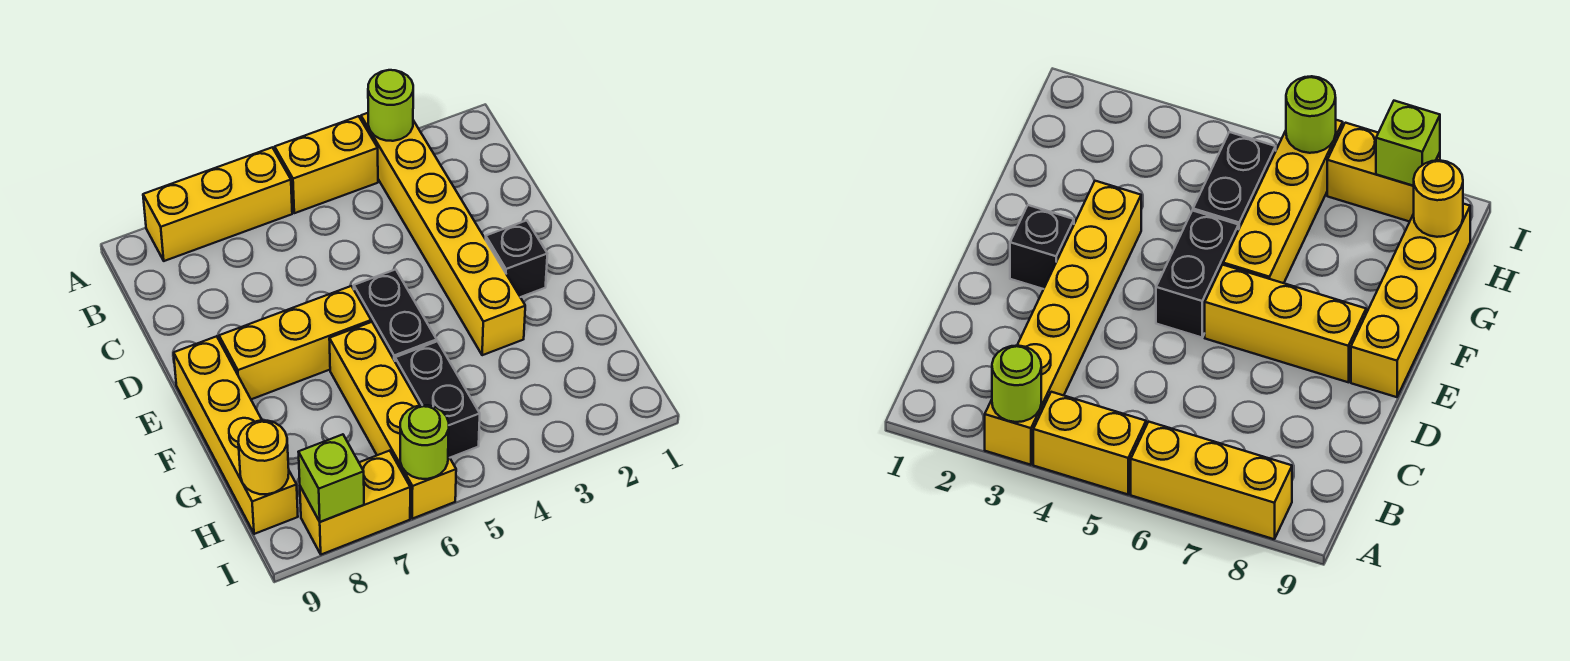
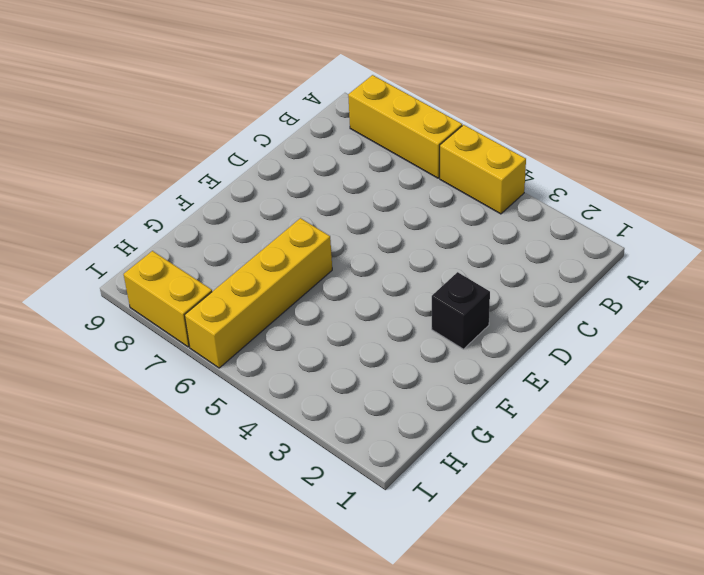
none -> yellow brick A3:F3 level 1
none -> black brick E5:F5 level 1
none -> yellow brick E6:E8 level 1

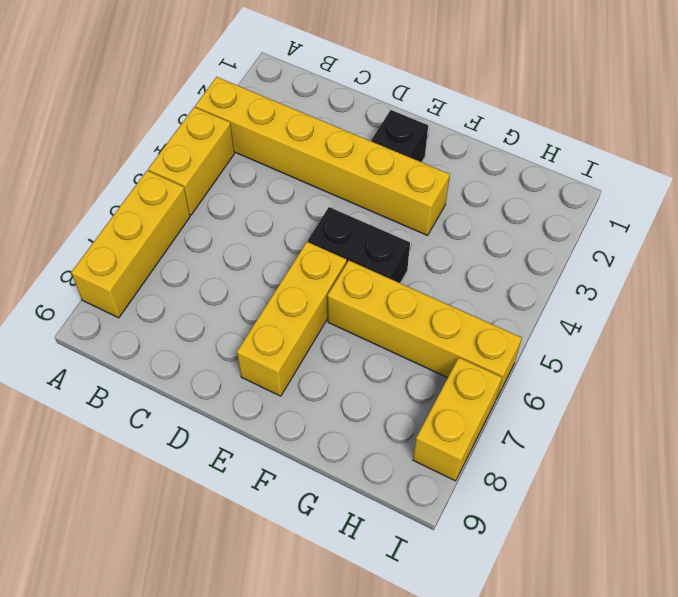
none -> yellow brick E9:H9 level 1
none -> black brick G5:H5 level 1
none -> lime round brick A3 level 2

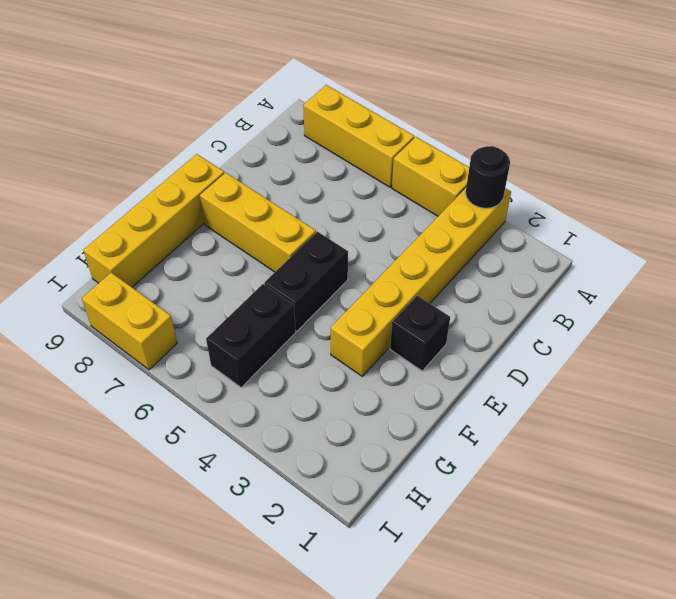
black round brick A3 level 2 -> lime round brick A3 level 2
none -> yellow brick F6:I6 level 1
none -> yellow round brick H9 level 2
none -> lime round brick I6 level 2

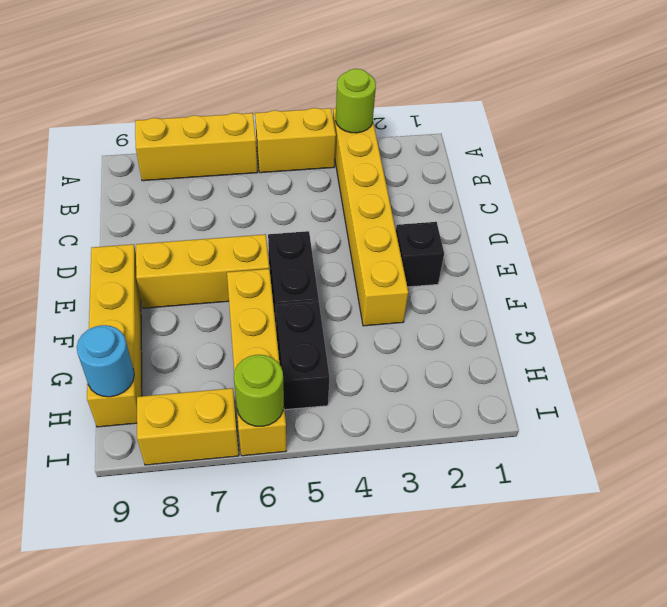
cyan round brick H9 level 2 -> yellow round brick H9 level 2
none -> lime brick I8 level 2

